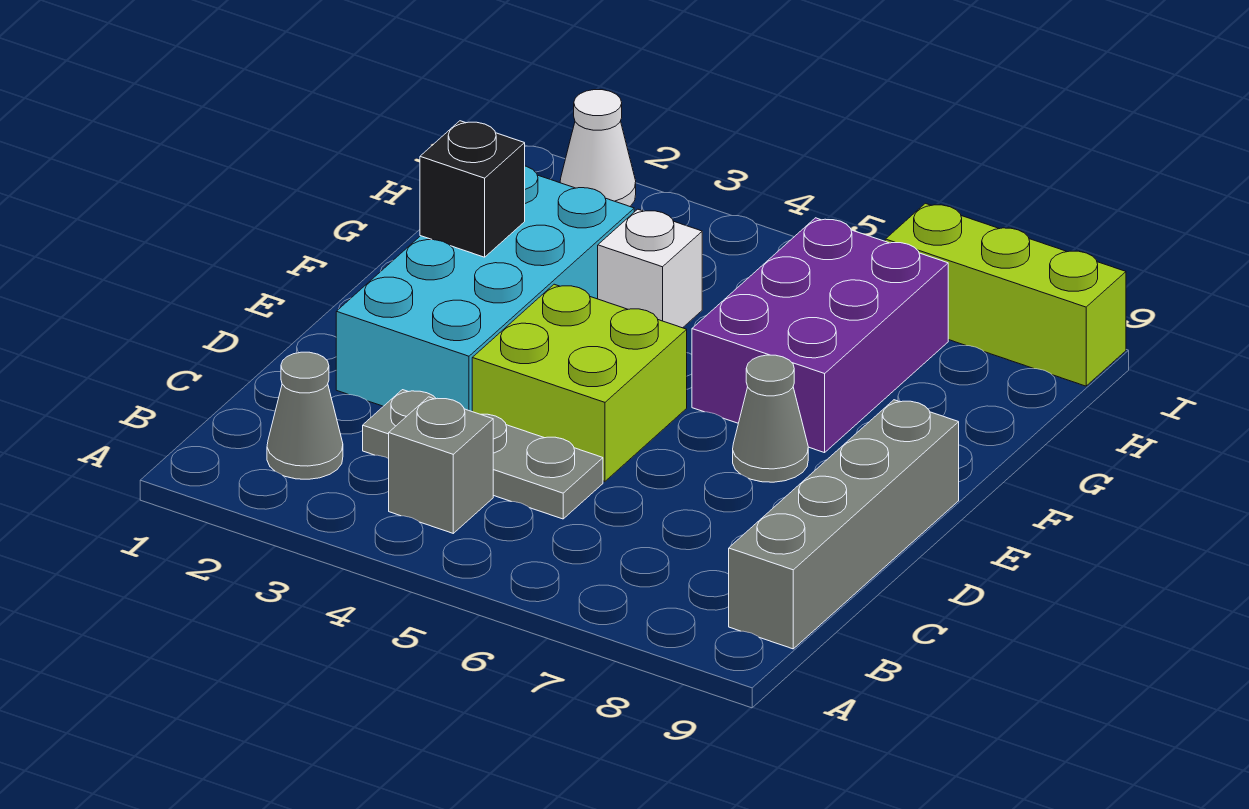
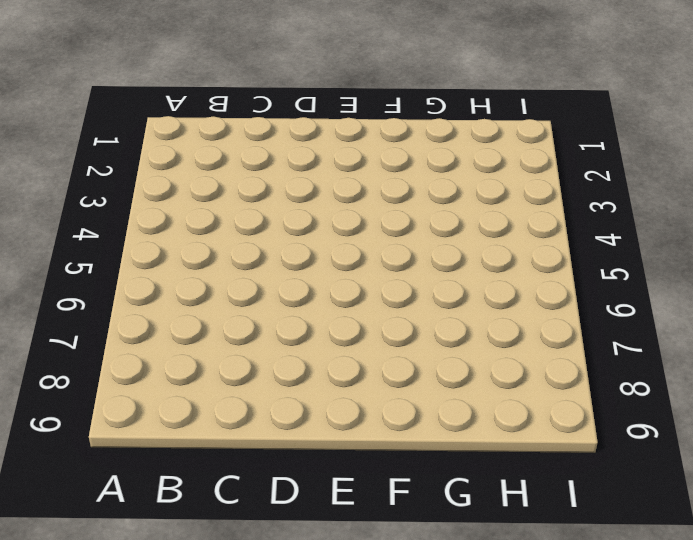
none -> grey cone B2 level 1
none -> grey brick B4 level 1
none -> grey brick B9:E9 level 1

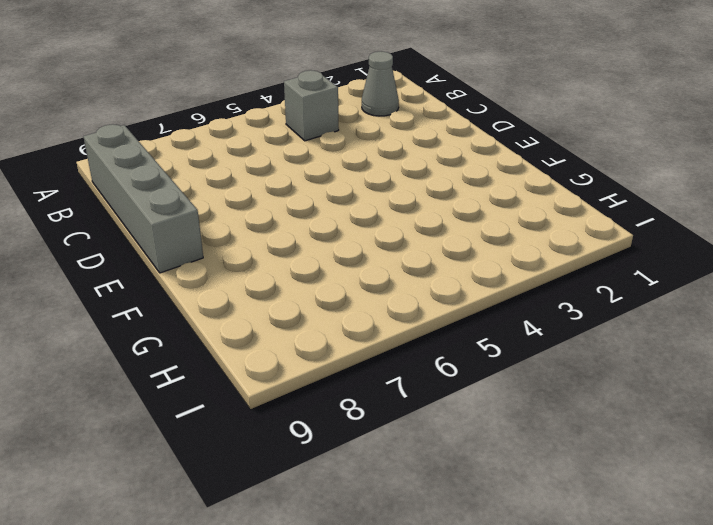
none -> grey plate C3:C5 level 1
none -> cyan brick D2:G3 level 1
none -> lime brick D4:E5 level 1

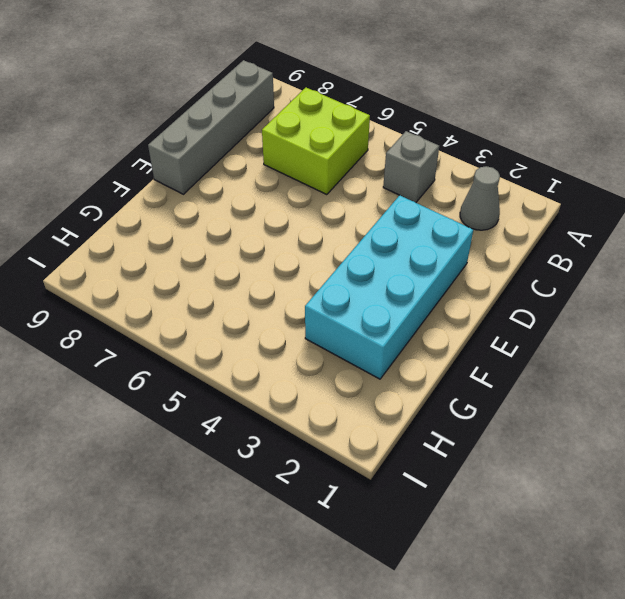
lime brick B6:C7 level 1 -> lime brick D4:E5 level 1
none -> grey plate C3:C5 level 1
none -> grey cone E7 level 1
none -> purple brick F6:H7 level 1

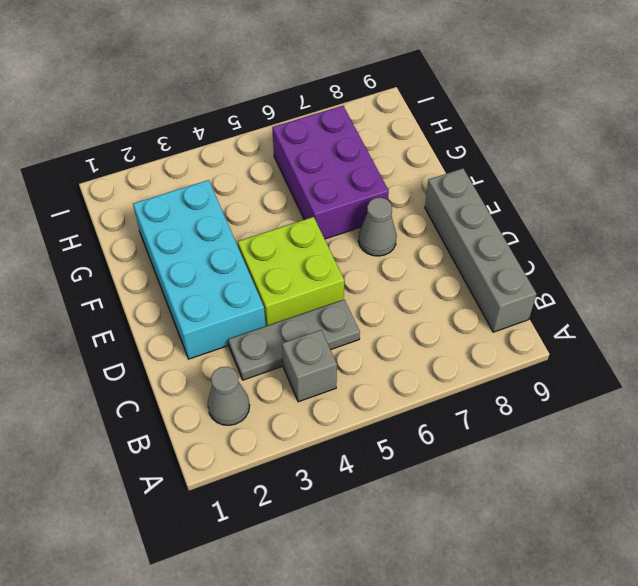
none -> white brick G4 level 1
none -> white cone I2 level 1
none -> lime brick I7:I9 level 1

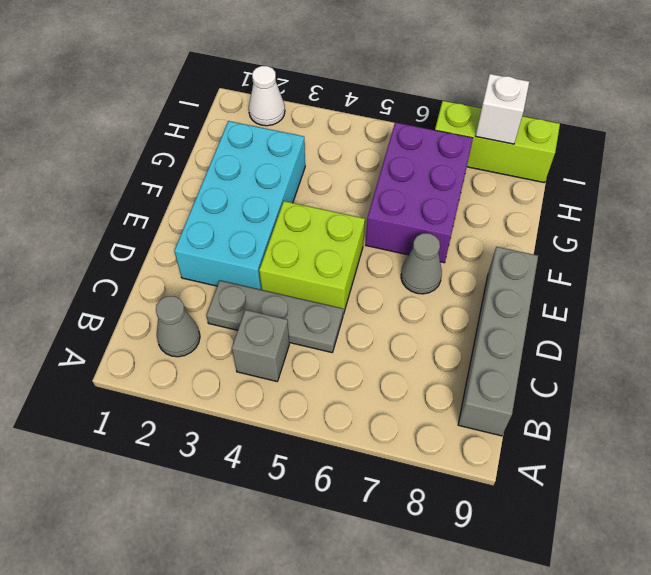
white brick I8 level 2 -> white brick G4 level 1
none -> black brick F2 level 2

